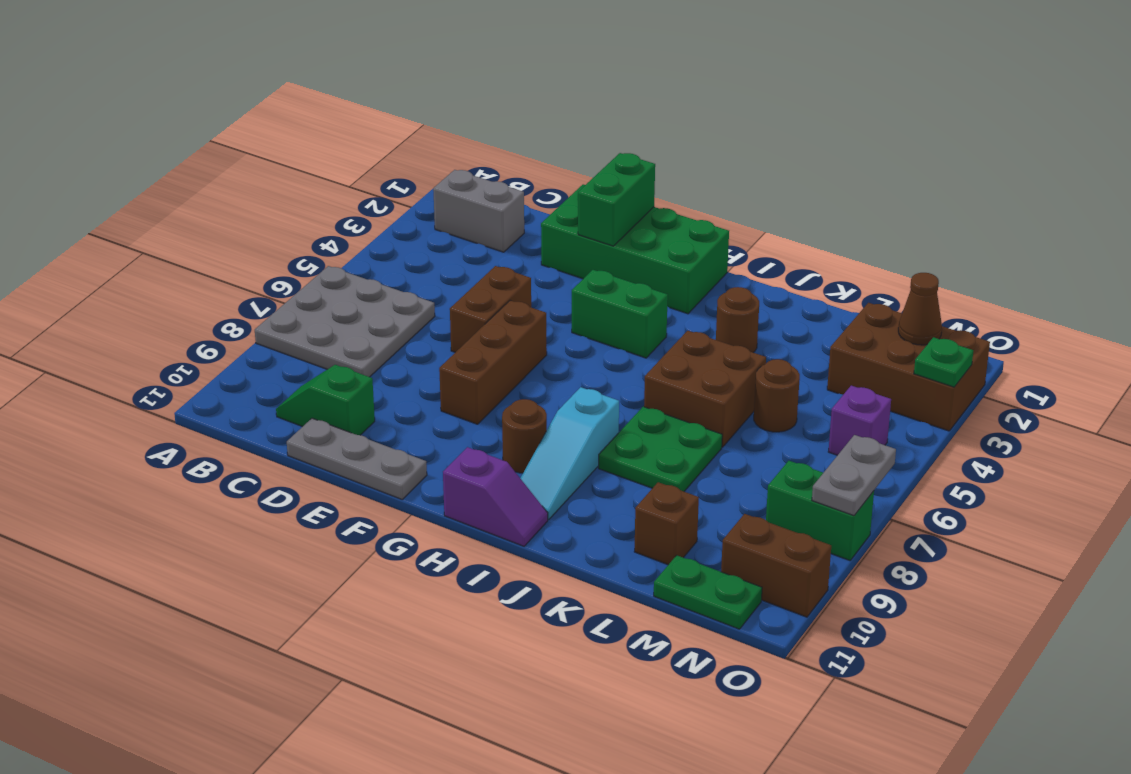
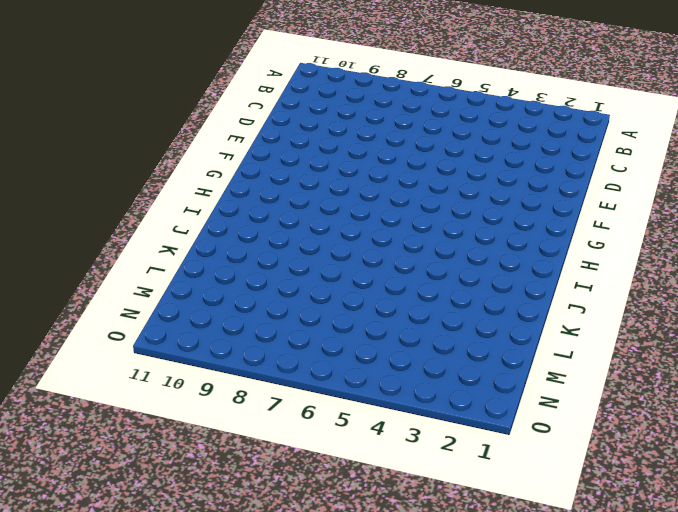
none -> grey plate A6:C8 level 1
none -> grey brick B2:C2 level 1
none -> green slope C10:D10 level 1 top D

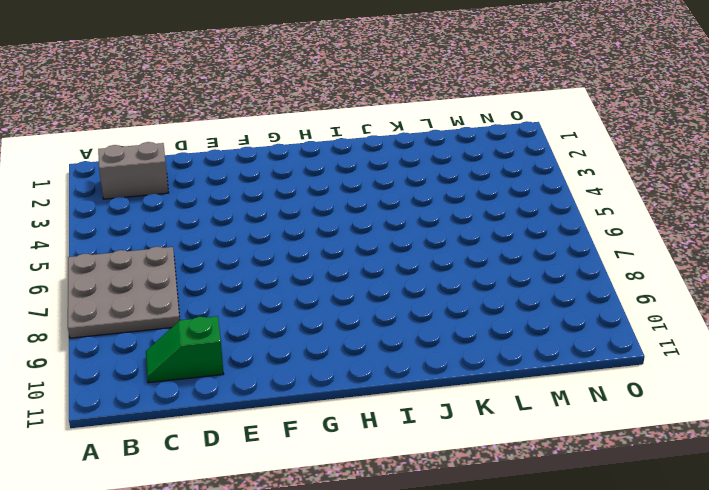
none -> grey plate D11:F11 level 1
none -> green brick E1:H2 level 1
none -> brown brick E5:E6 level 1

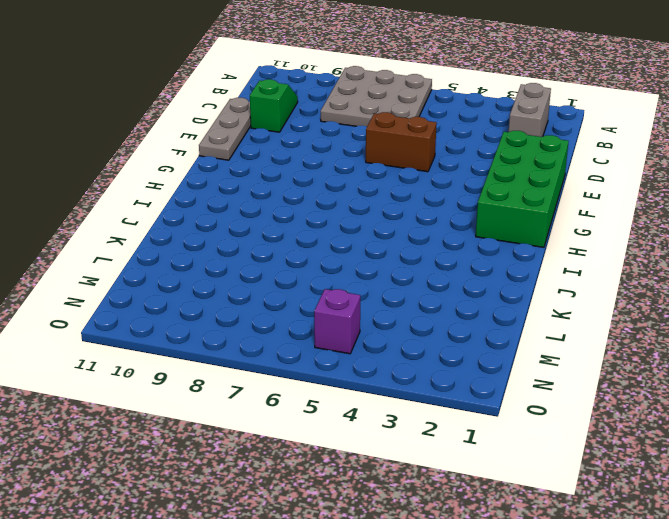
none -> brown brick F6:F8 level 1
none -> green brick G4:H4 level 1
none -> brown round brick H9 level 1

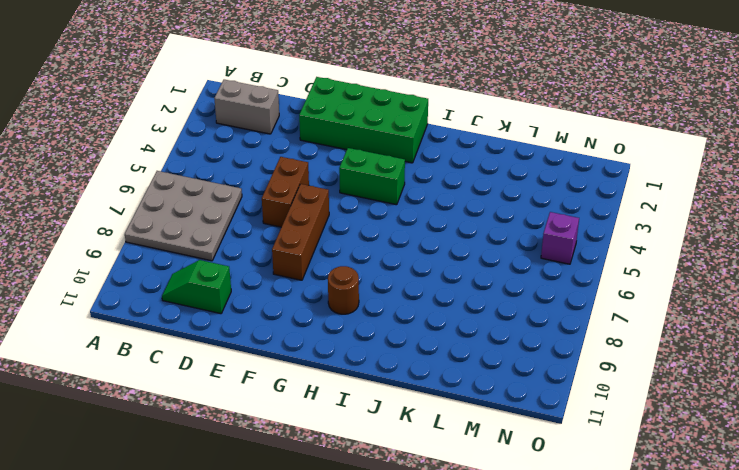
none -> grey plate D11:F11 level 1
none -> purple slope H11:I11 level 1 top H
none -> cyan slope I8:I10 level 1 top 8

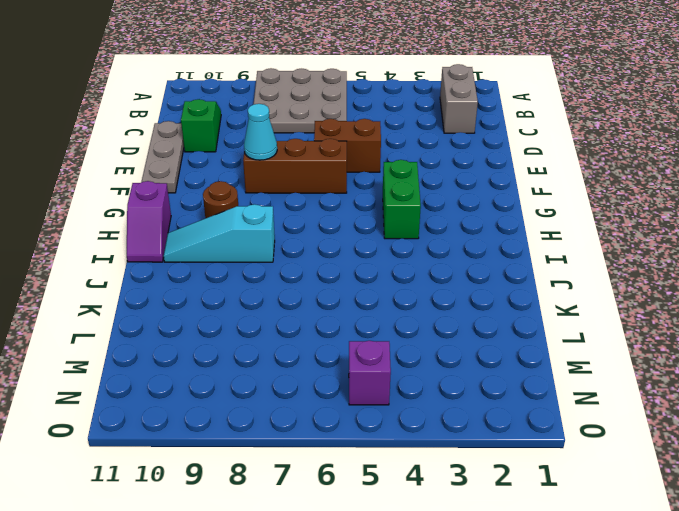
cyan cone F8 level 2 -> none
none -> green brick E1:H2 level 1
none -> brown round brick J3 level 1
none -> brown brick J5:K6 level 1

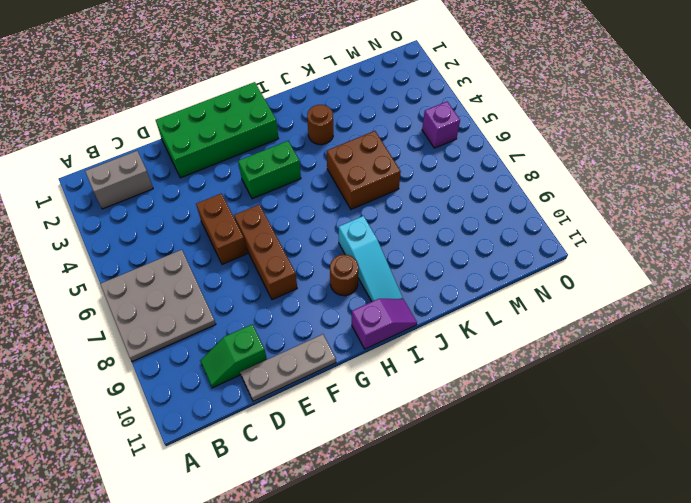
none -> green plate J7:K8 level 1
none -> brown round brick L5 level 1
none -> brown brick L10 level 1

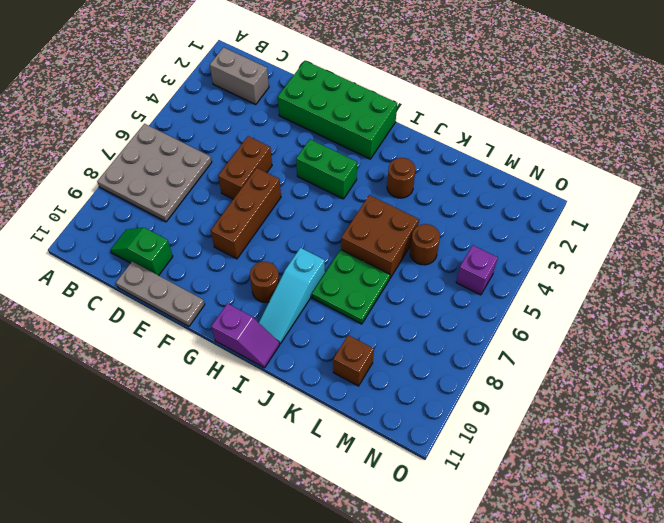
none -> brown brick M2:O3 level 1
none -> green plate M11:N11 level 1
none -> green brick N8:O8 level 1

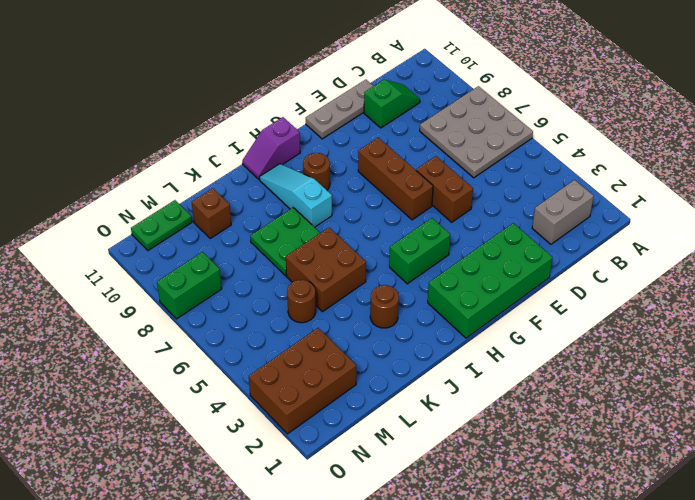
none -> purple brick N5 level 1
none -> brown brick N10:O10 level 1
none -> green brick F1:F2 level 2

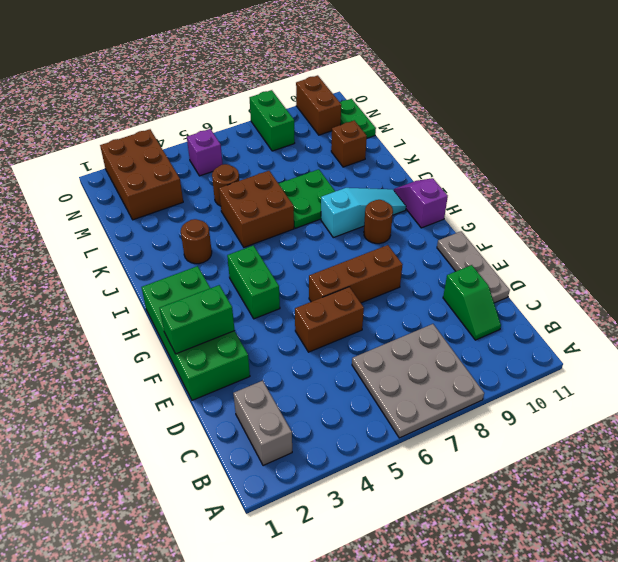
none -> brown cone N2 level 2
none -> green plate O3 level 2
none -> grey plate O7:O8 level 2

